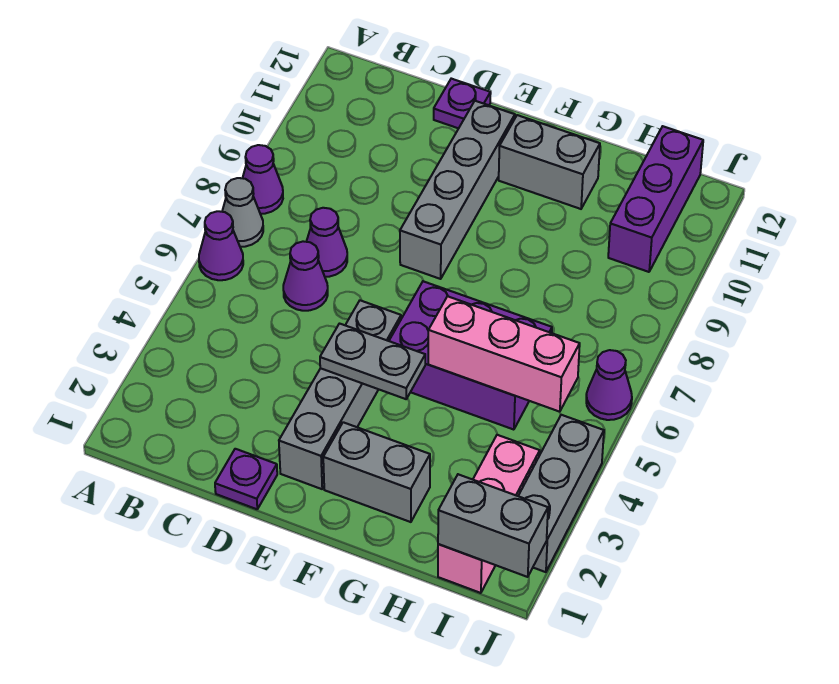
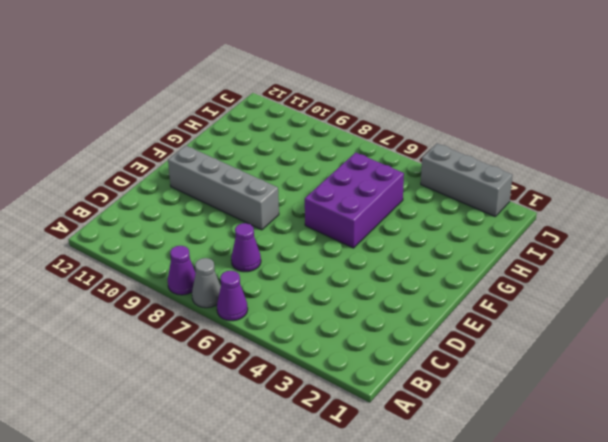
none -> purple cone C6 level 1
none -> purple plate D1 level 1
none -> purple plate D12 level 1

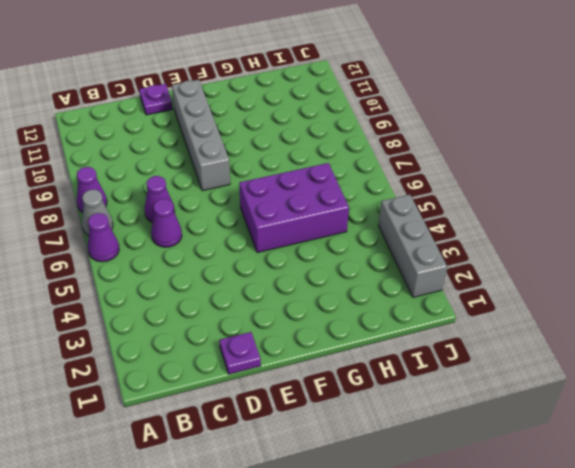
none -> grey brick E2:E5 level 1
none -> grey brick F2:G2 level 1
none -> grey brick F11:G11 level 1

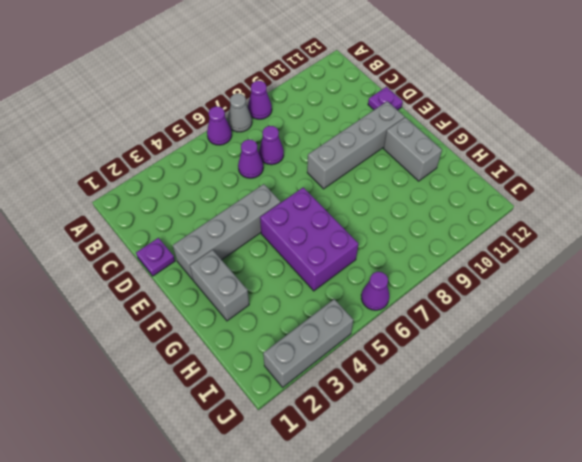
none -> pink brick I1:I3 level 1
none -> purple brick I10:I12 level 1
none -> grey plate E4:F4 level 2

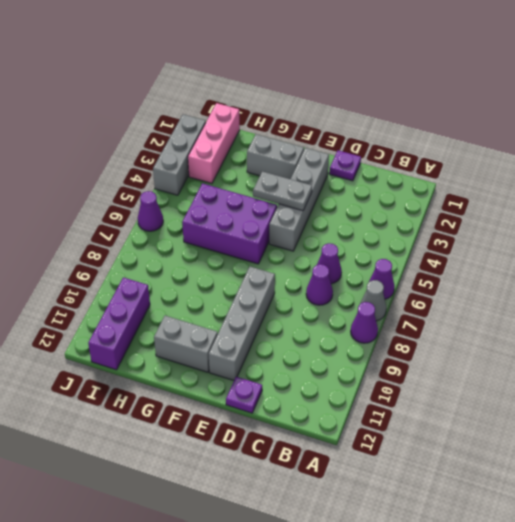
none -> pink brick G5:I5 level 2
none -> grey brick I1:J1 level 2

